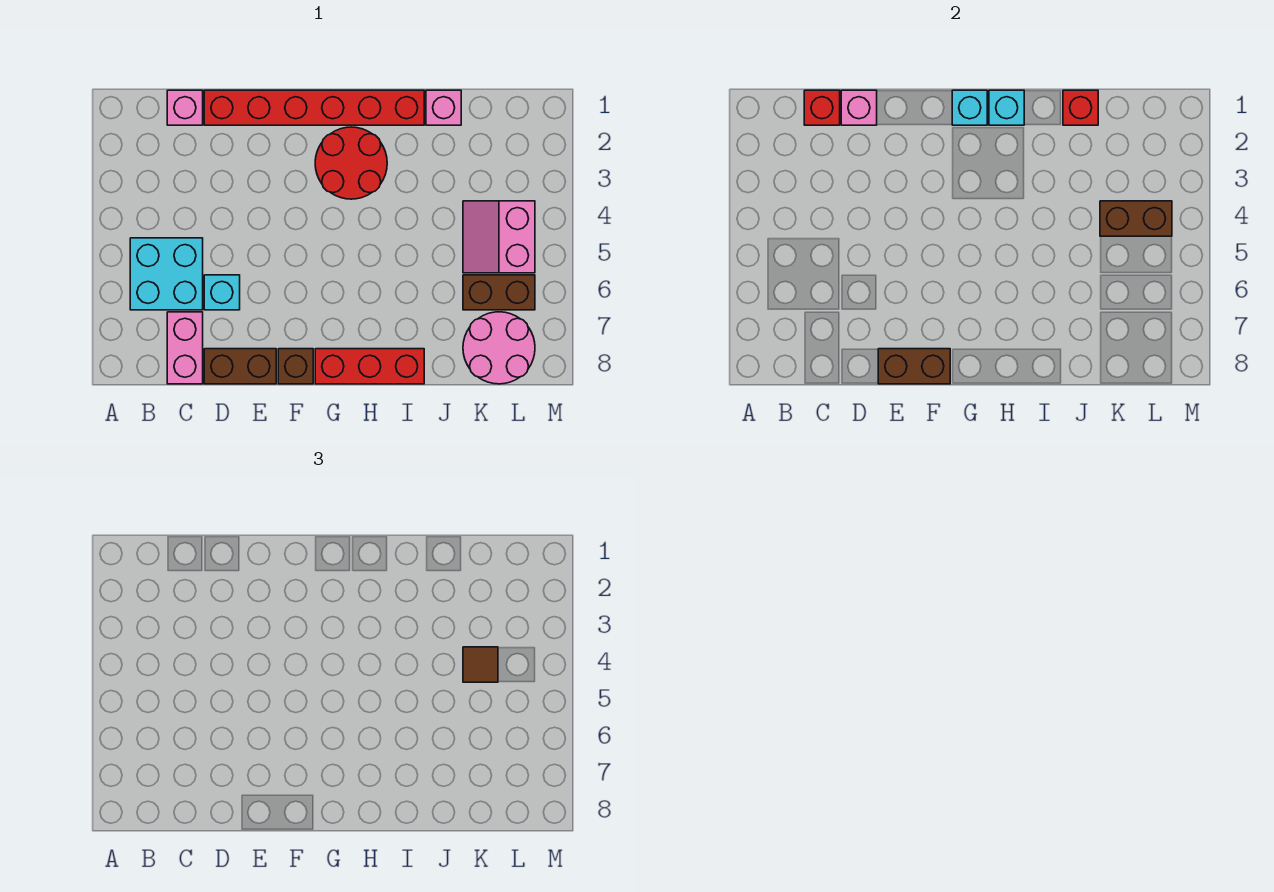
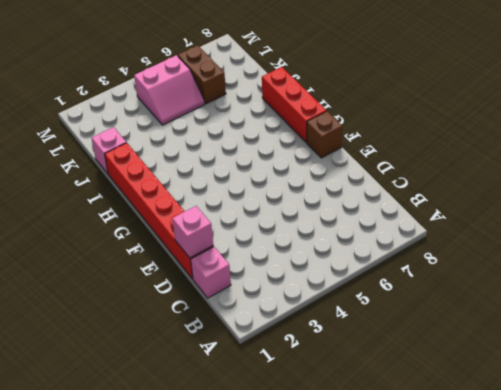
none -> cyan brick B5:C6 level 1
none -> pink brick C7:C8 level 1
none -> cyan brick D6 level 1

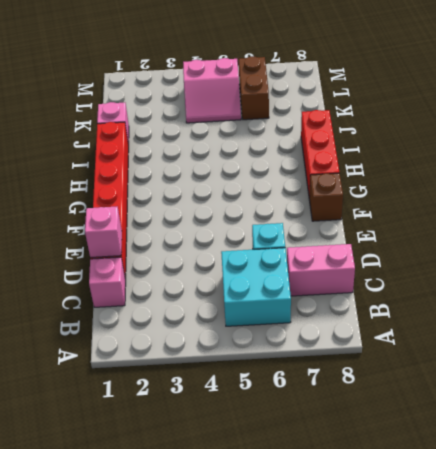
none -> brown brick D8:E8 level 1
none -> red round brick G2:H3 level 1
none -> pink round brick K7:L8 level 1

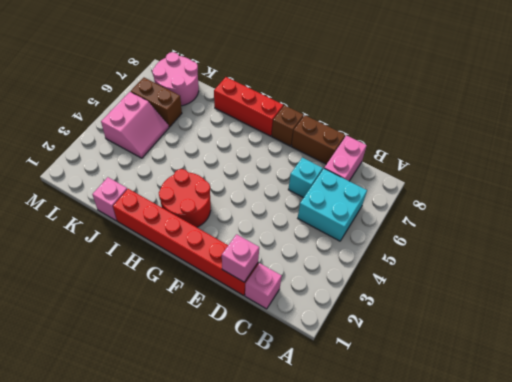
none -> red brick C1 level 2
none -> brown brick E8:F8 level 2
none -> cyan brick G1 level 2

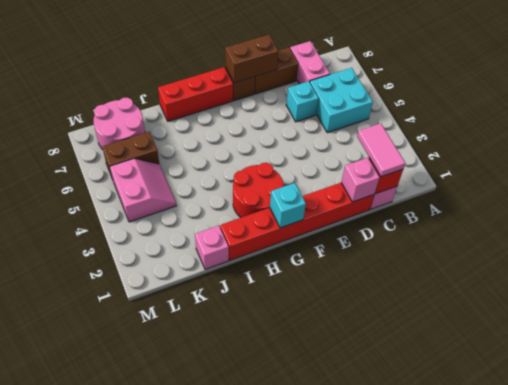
pink tile C1:C2 level 3 -> none
none -> cyan brick H1 level 2
none -> red brick J1 level 2
none -> brown brick K4:L4 level 2

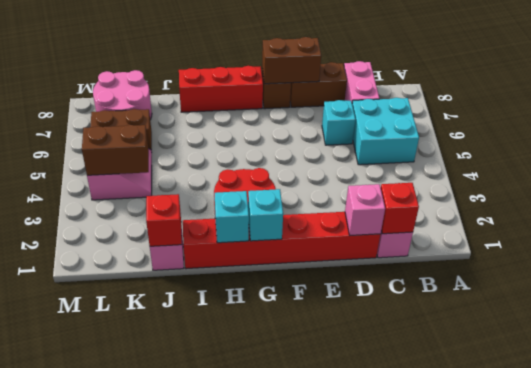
none -> brown tile K4 level 3

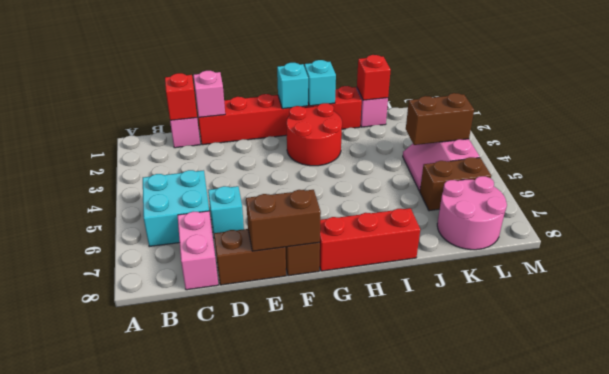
none -> brown tile K4 level 3

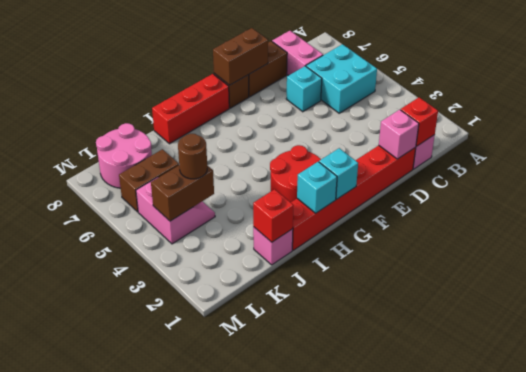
brown round brick K4 level 3 -> brown tile K4 level 3

